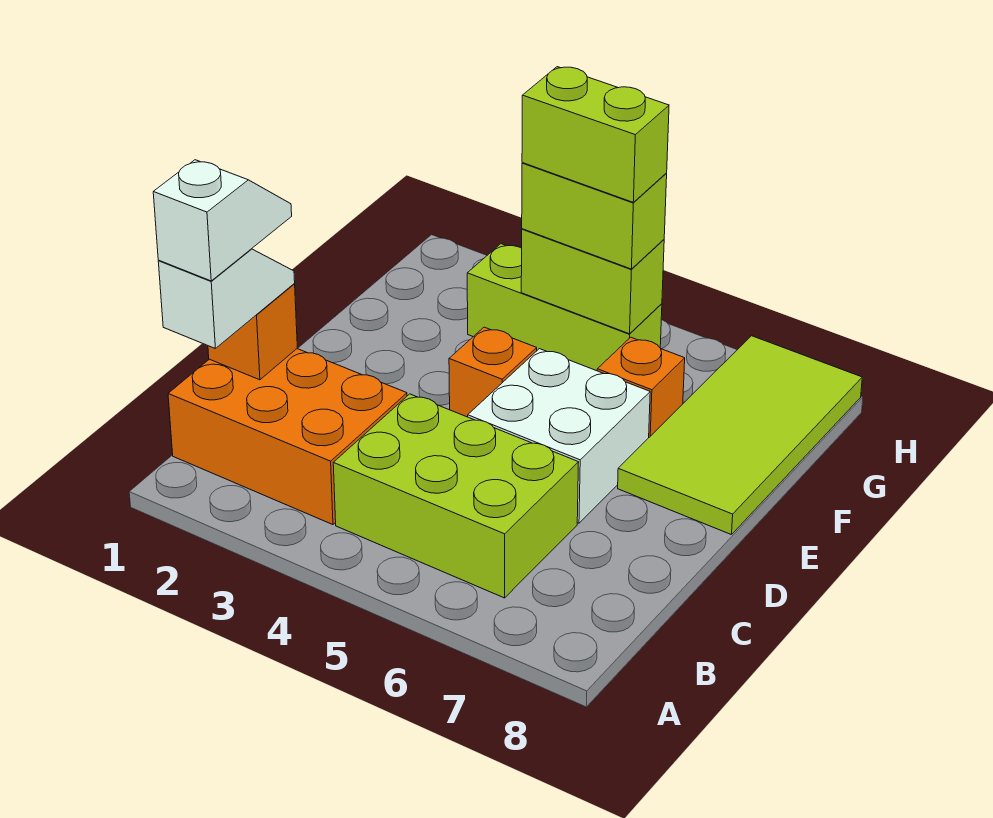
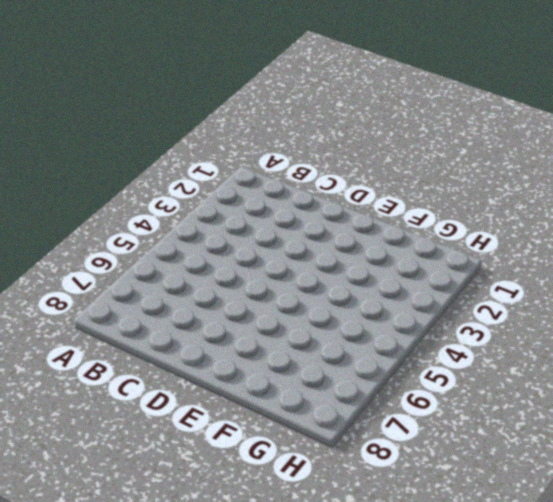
none -> orange brick B1:C3 level 1
none -> lime brick B4:C6 level 1
none -> white brick D5:E6 level 1

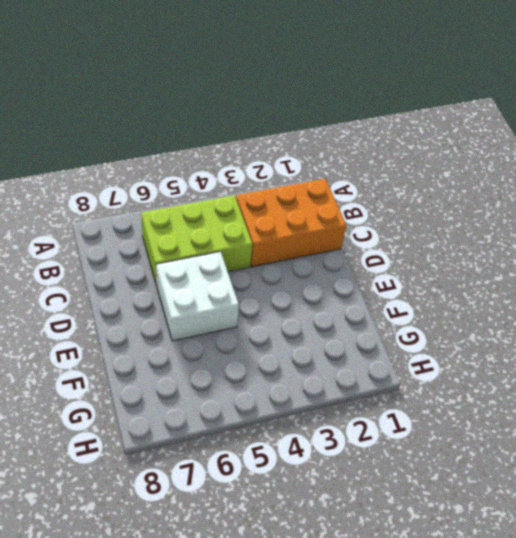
none -> orange brick E4 level 1
none -> lime tile E7:H8 level 1
none -> orange brick F6 level 1

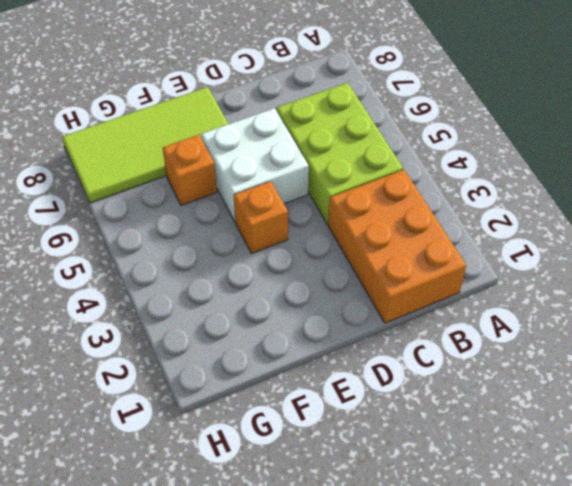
none -> lime brick G3:G5 level 1
none -> orange brick C1 level 2
none -> lime brick G4:G5 level 2

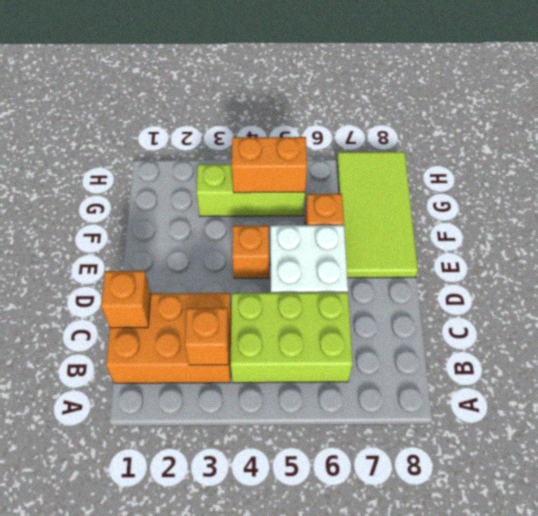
orange brick B3 level 2 -> none
orange brick G4:G5 level 2 -> lime brick G4:G5 level 2
none -> white slope B1:C1 level 3 top B
none -> lime brick G4:G5 level 3
none -> white slope B1:C1 level 4 top B

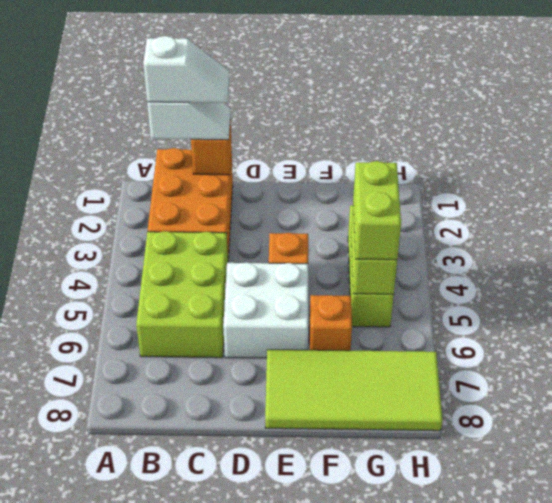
none -> lime brick G4:G5 level 4

